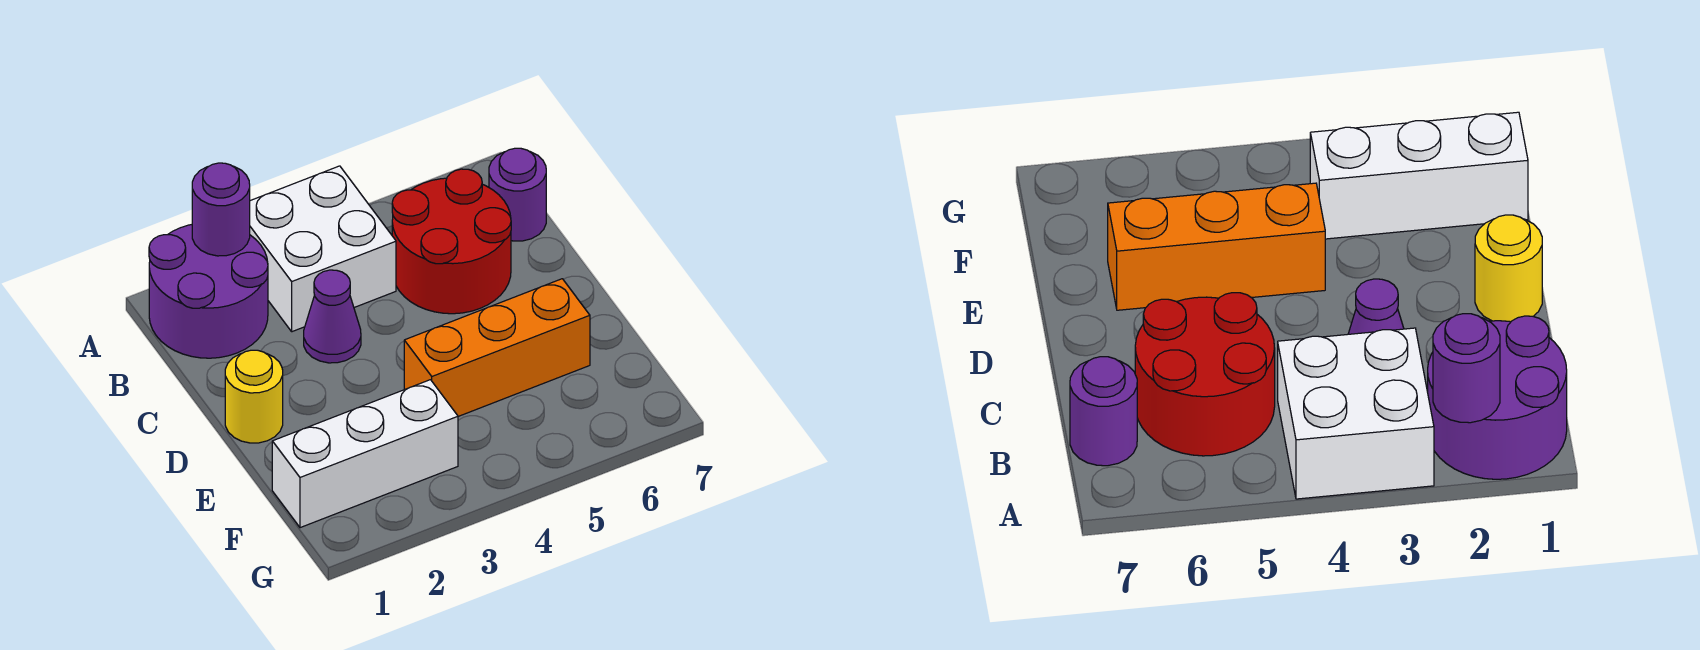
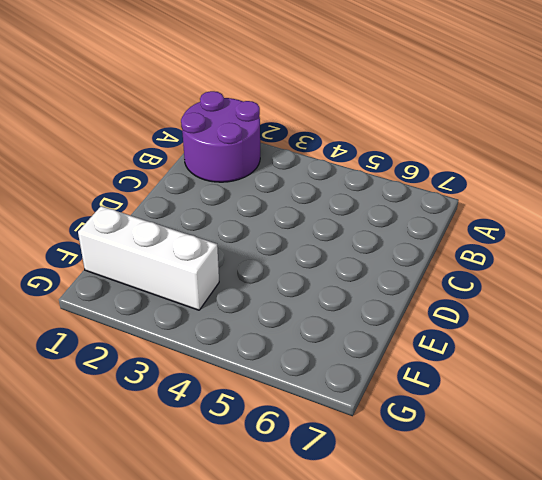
none -> white brick A3:B4 level 1
none -> red round brick B5:C6 level 1

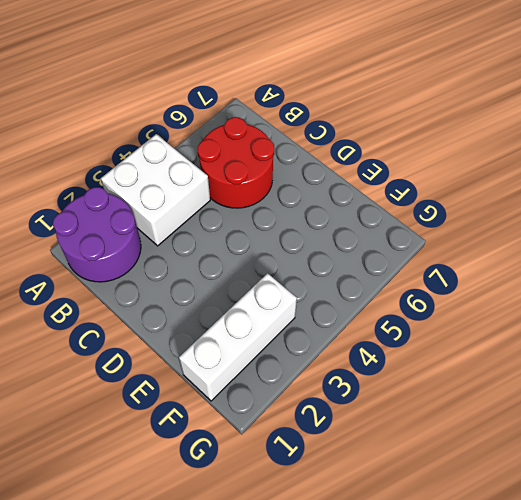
none -> purple round brick B7 level 1
none -> purple cone C3 level 1

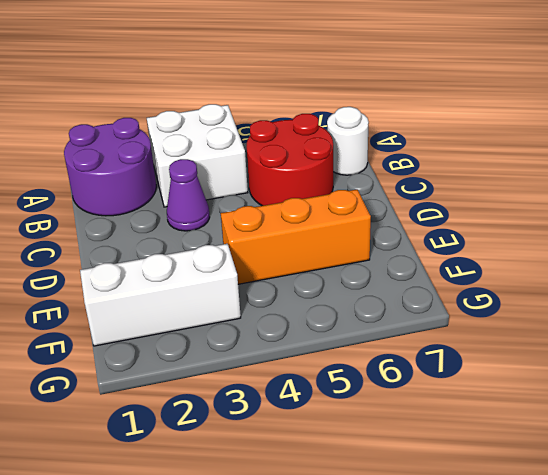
white round brick B7 level 1 -> purple round brick B7 level 1
none -> yellow round brick D1 level 1
none -> purple round brick A2 level 2

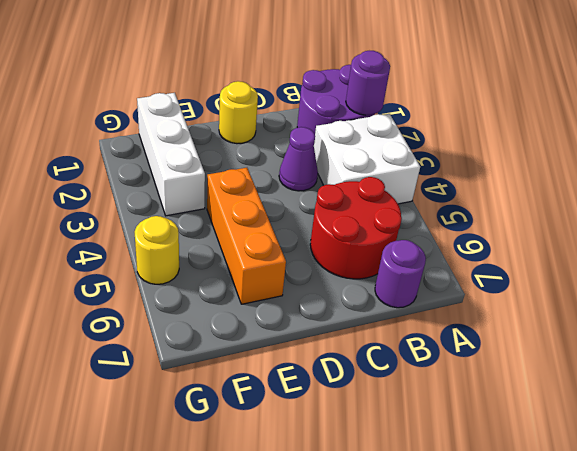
yellow round brick G5 level 1 -> none

